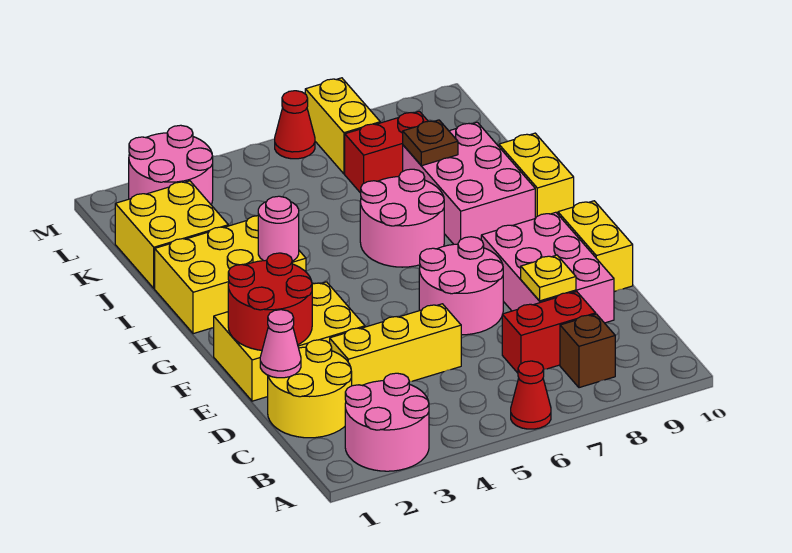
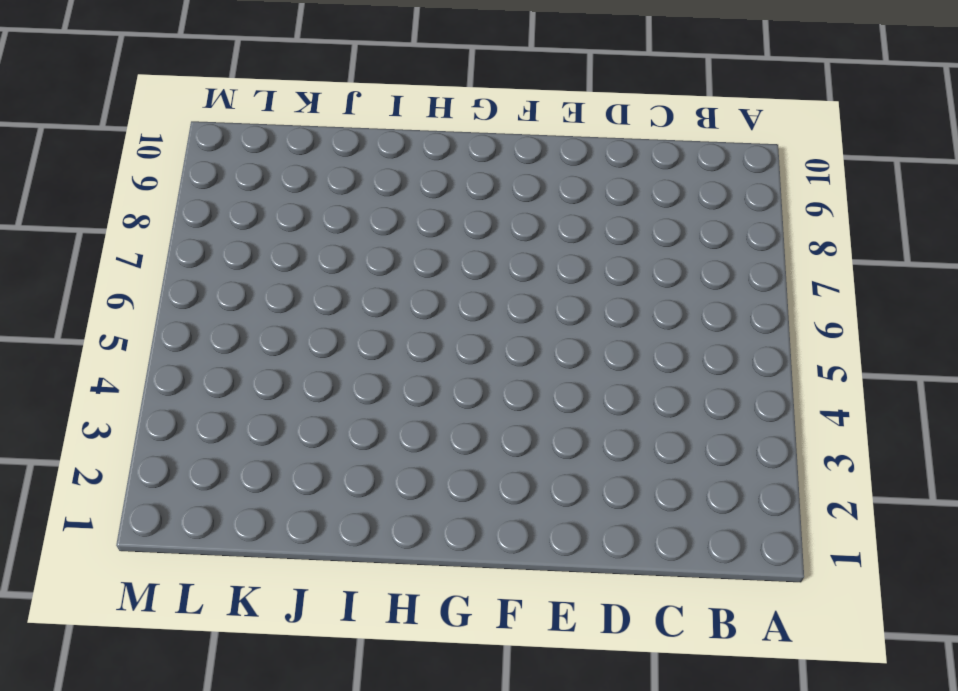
none -> pink round brick A2:B3 level 1
none -> red cone A6 level 1
none -> brown brick B8 level 1

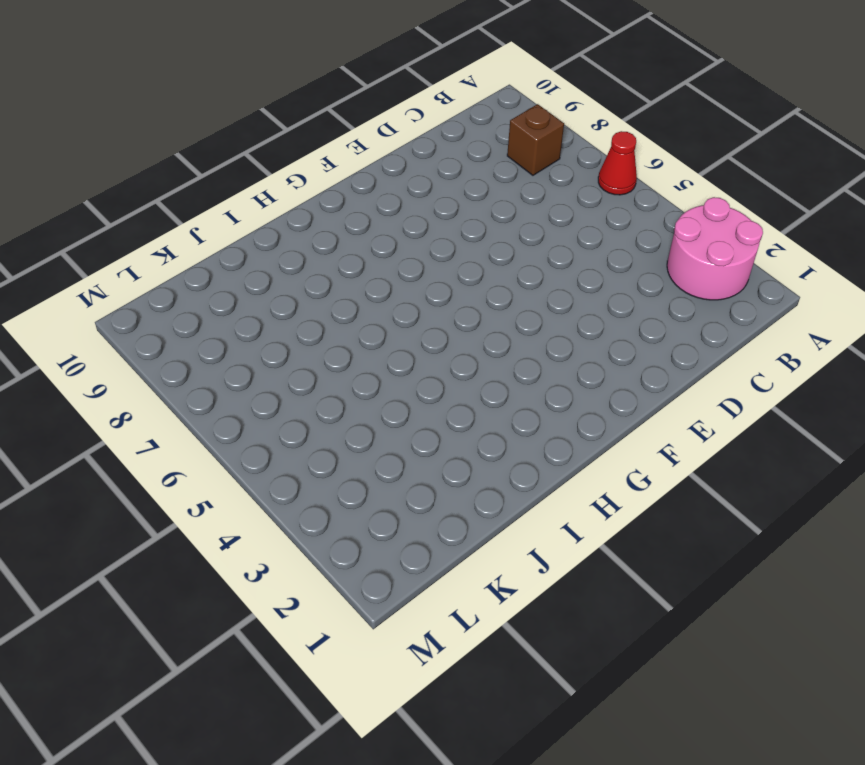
none -> yellow round brick C1:D2 level 1
none -> red brick C7:C8 level 1
none -> yellow brick D3:D5 level 1

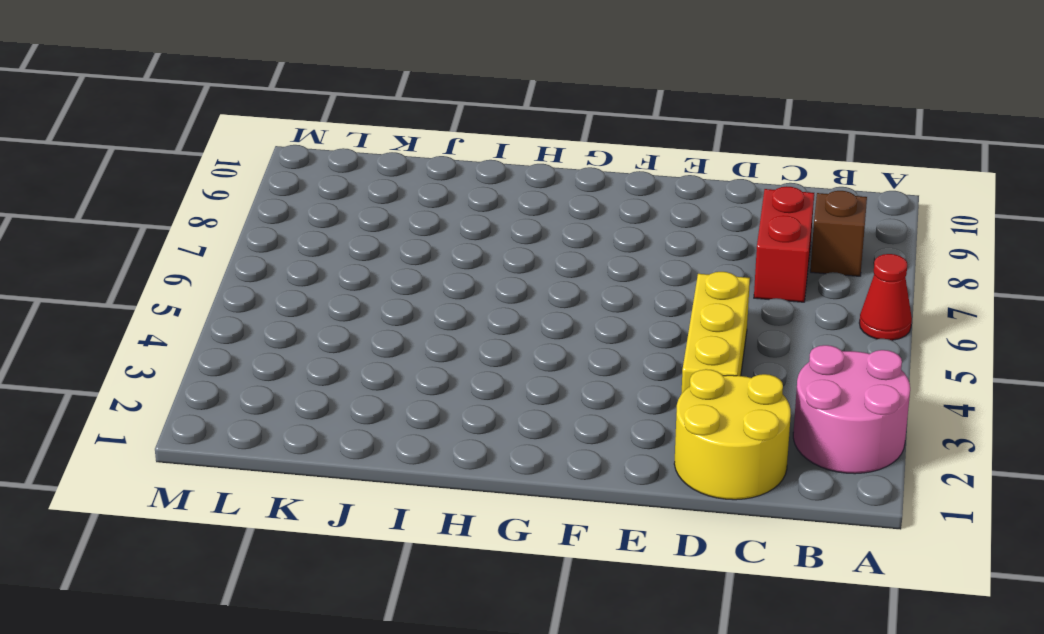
none -> pink brick D8:F9 level 1
none -> yellow brick E1:F3 level 1
none -> pink round brick E6:F7 level 1

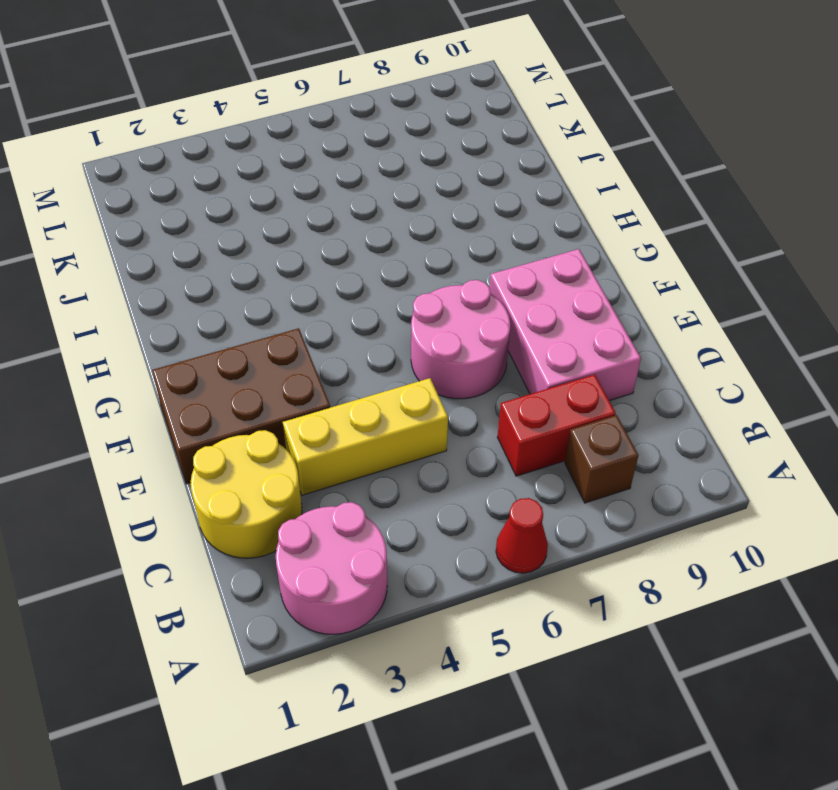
brown brick E1:F3 level 1 -> yellow brick E1:F3 level 1
none -> yellow brick E10:F10 level 1
none -> yellow brick H1:I3 level 1
none -> pink round brick H6:I7 level 1

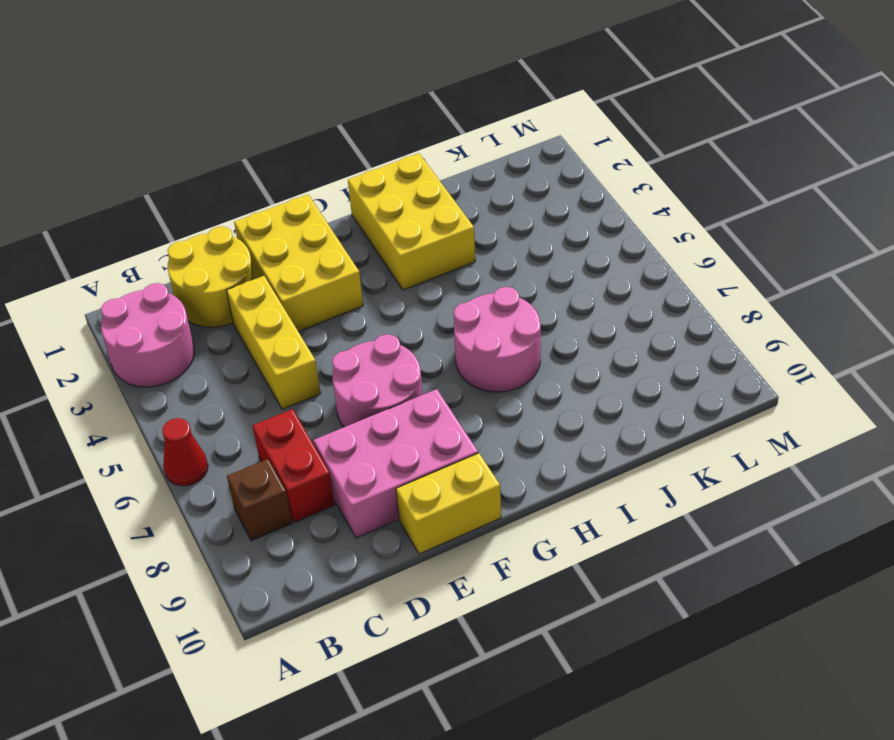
none -> pink brick H8:J9 level 1
none -> yellow brick H10:I10 level 1
none -> yellow brick J1:K2 level 1

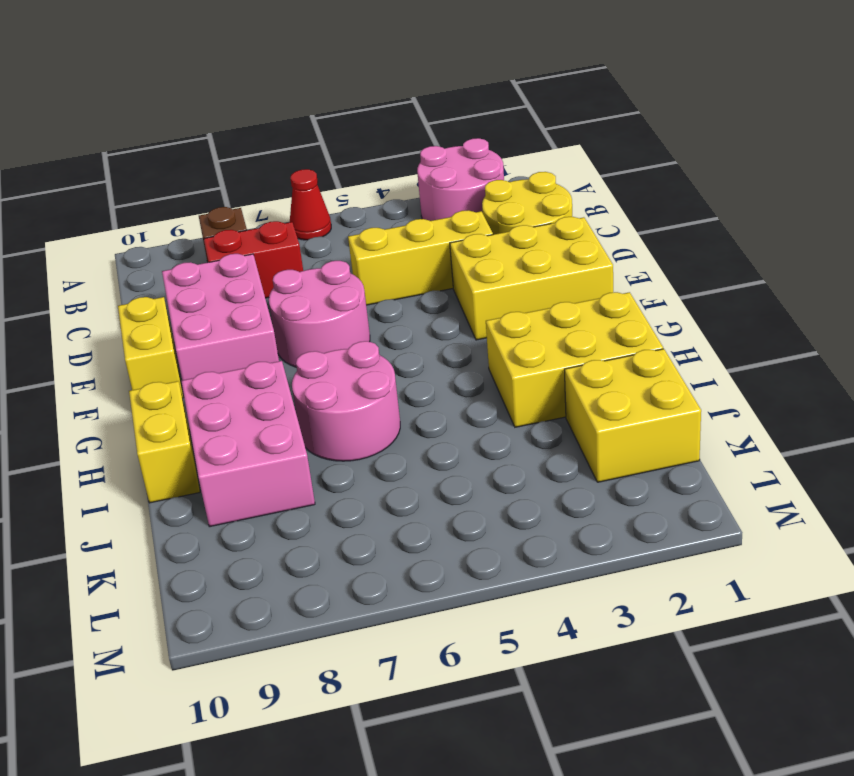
none -> red brick K7:K8 level 1
none -> pink round brick L2:M3 level 1
none -> yellow brick L7:M7 level 1

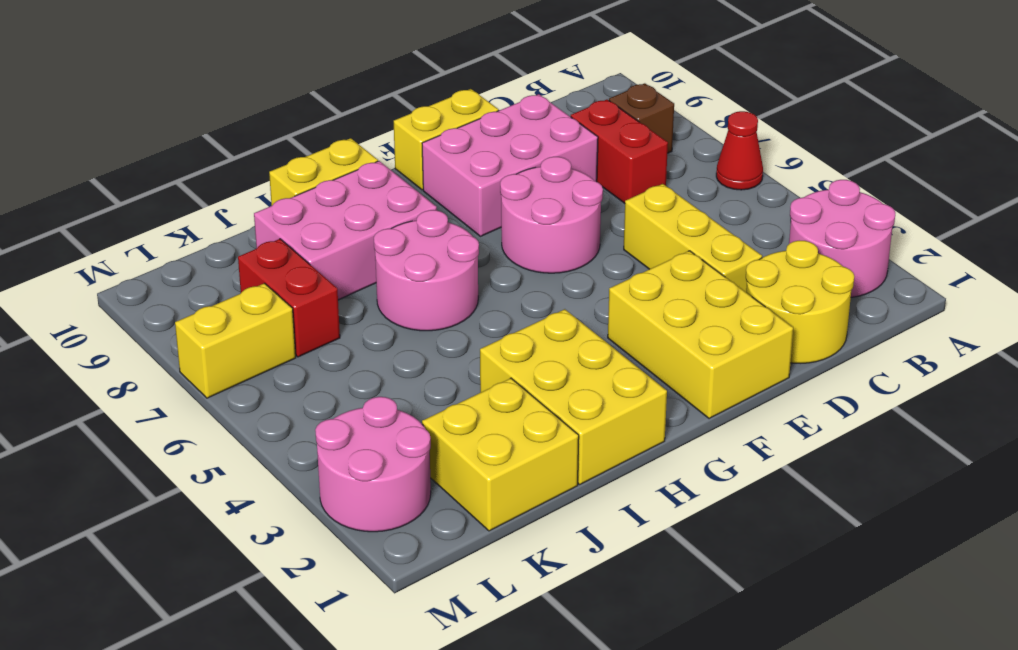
none -> red cone M6 level 1
none -> pink cone D1 level 2
none -> yellow plate D8 level 2

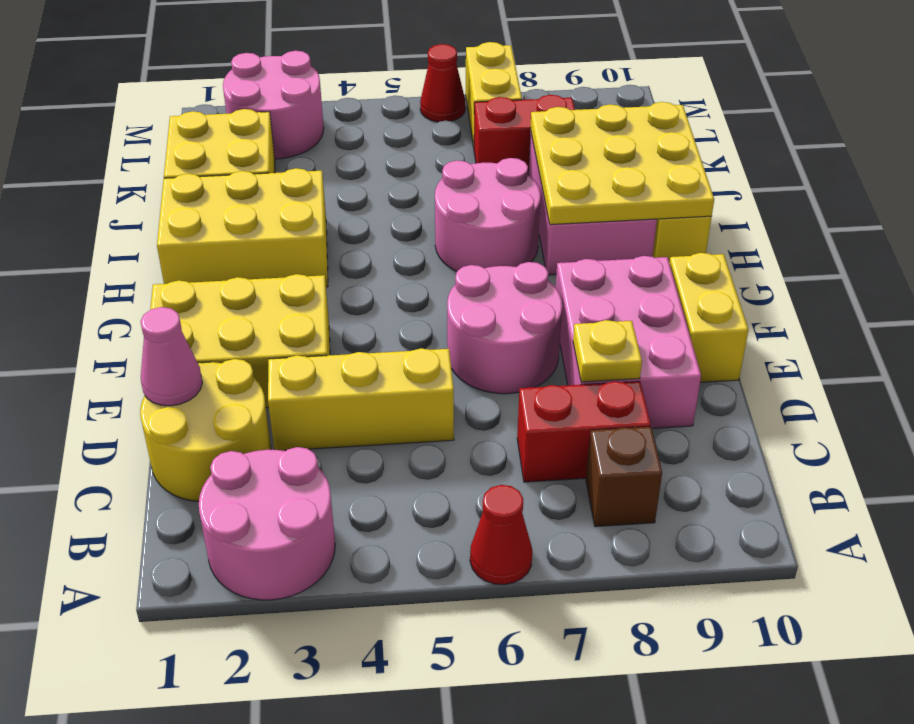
yellow plate H8:J10 level 2 -> brown plate J8 level 2
none -> red round brick E1:F2 level 2
none -> pink round brick H3 level 2

